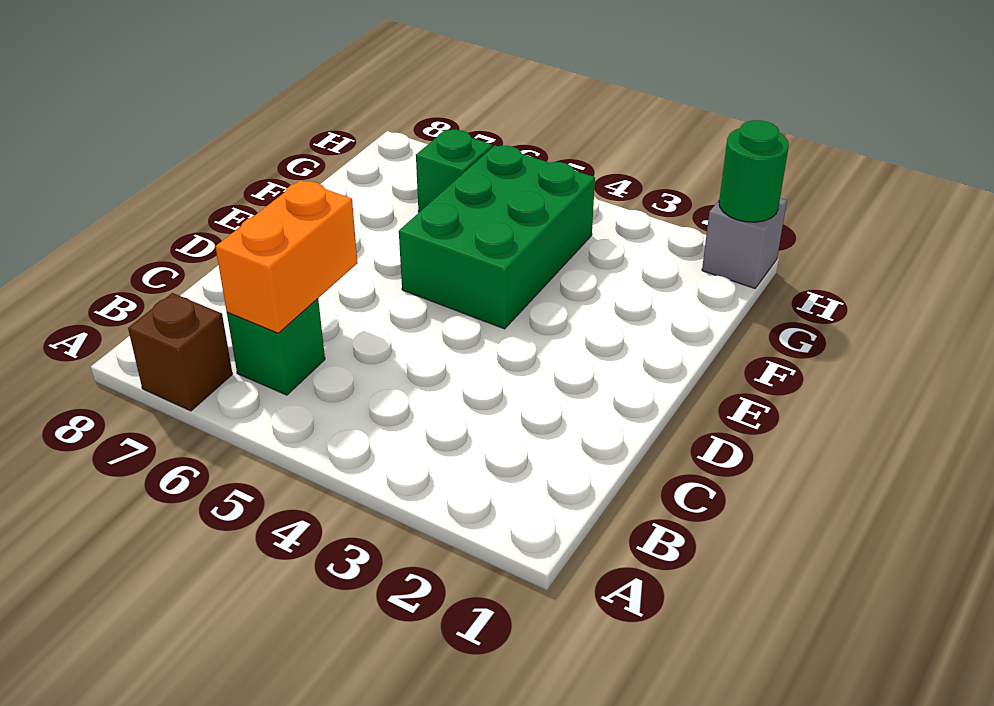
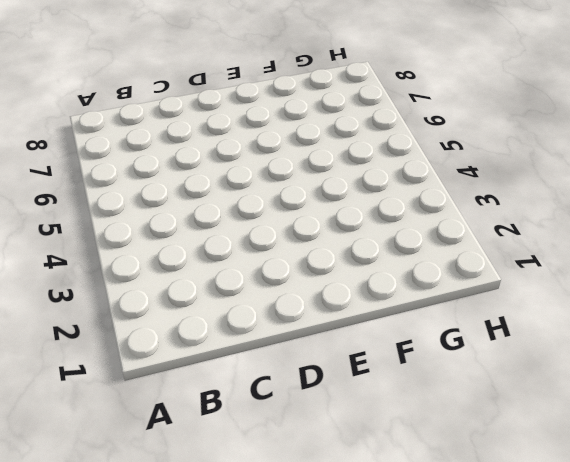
none -> brown brick A7 level 1
none -> green brick B6 level 1

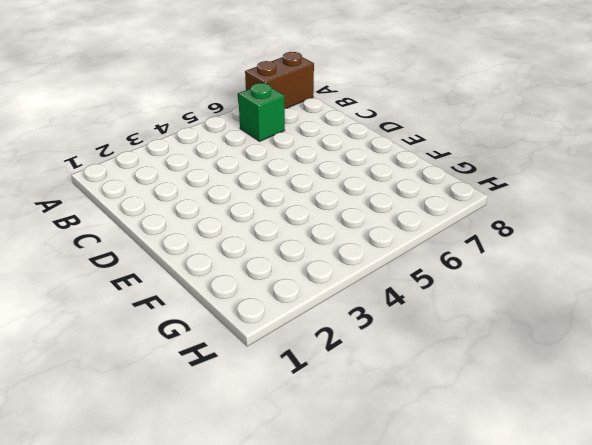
brown brick A7:A8 level 1 -> brown brick A7 level 1
none -> green brick E4:G5 level 1
none -> green brick G6 level 1

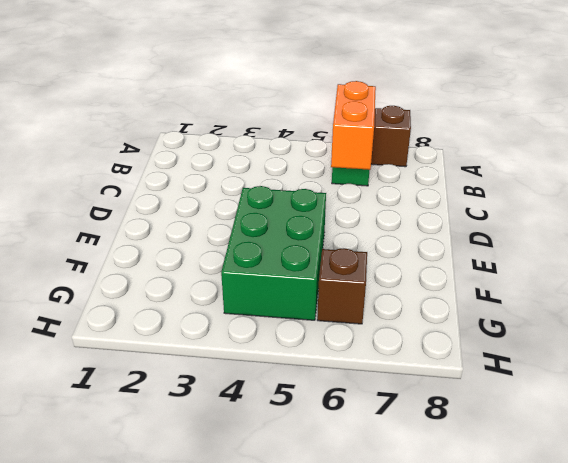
brown brick G6 level 1 -> green brick G6 level 1
none -> grey brick H1 level 1
none -> green round brick H1 level 2

